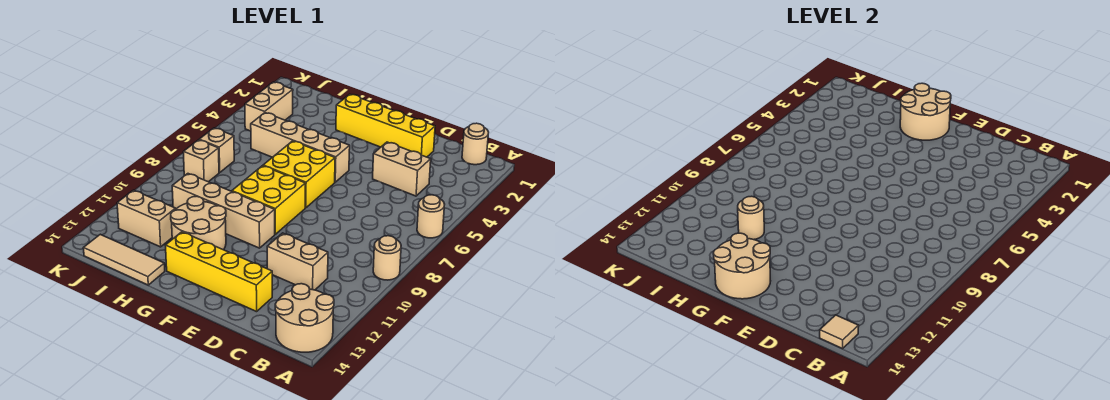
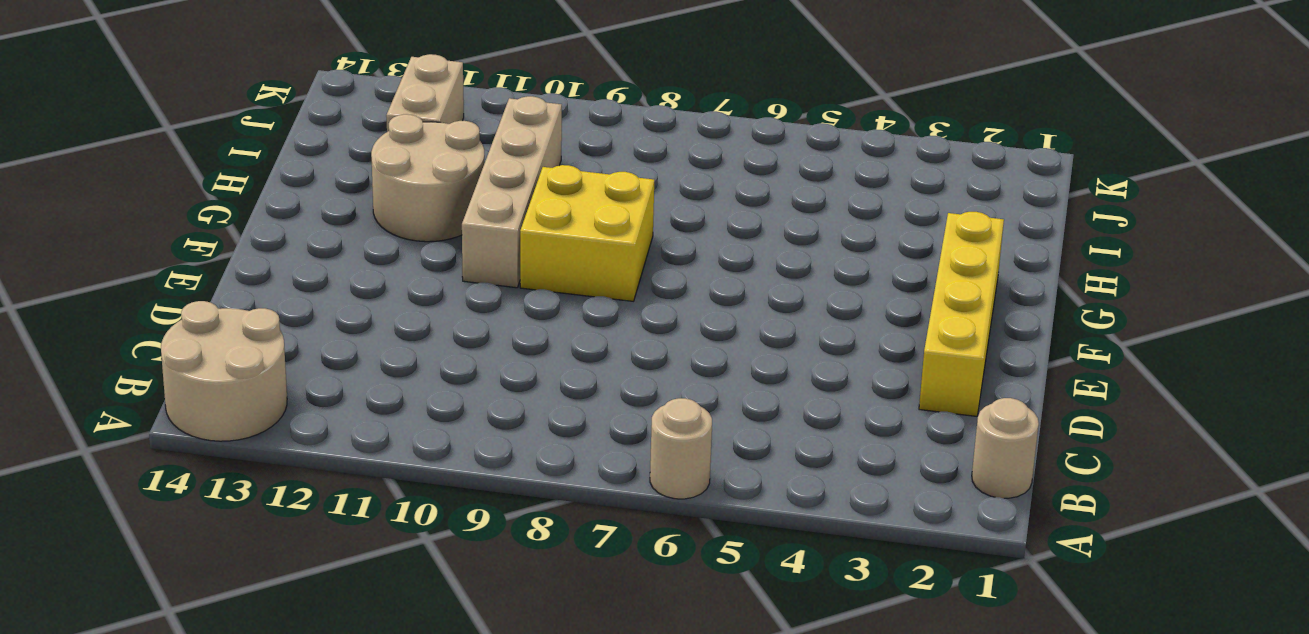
none -> tan round brick A9 level 1
none -> tan brick C4:D4 level 1
none -> tan brick C11:D11 level 1

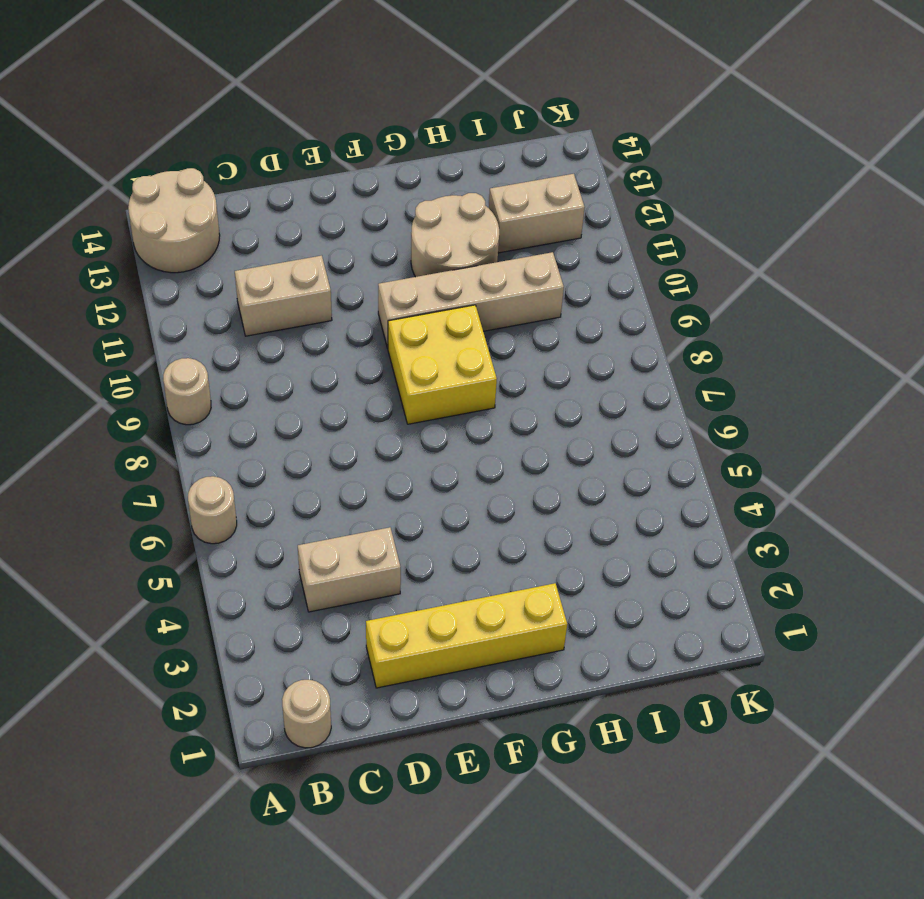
none -> yellow brick D13:G13 level 1
none -> tan brick F5:I5 level 1
none -> yellow brick F6:G7 level 1

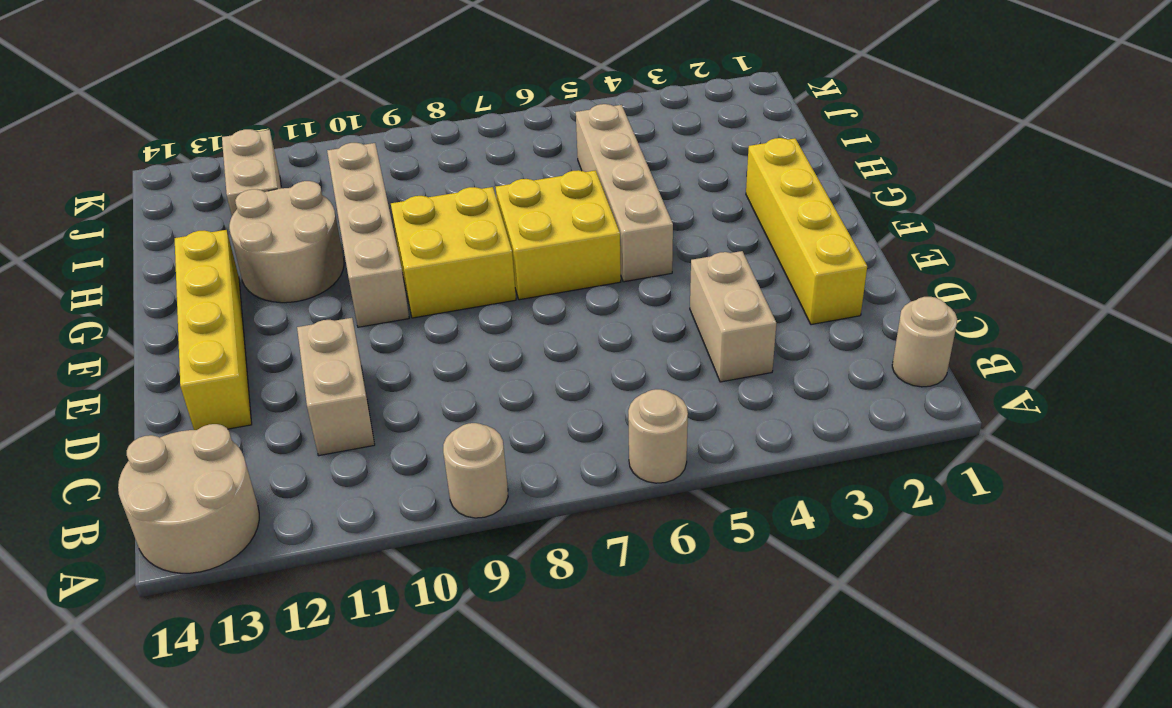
none -> tan tile H14:J14 level 1
none -> tan brick J3:J4 level 1
none -> tan brick J7 level 1

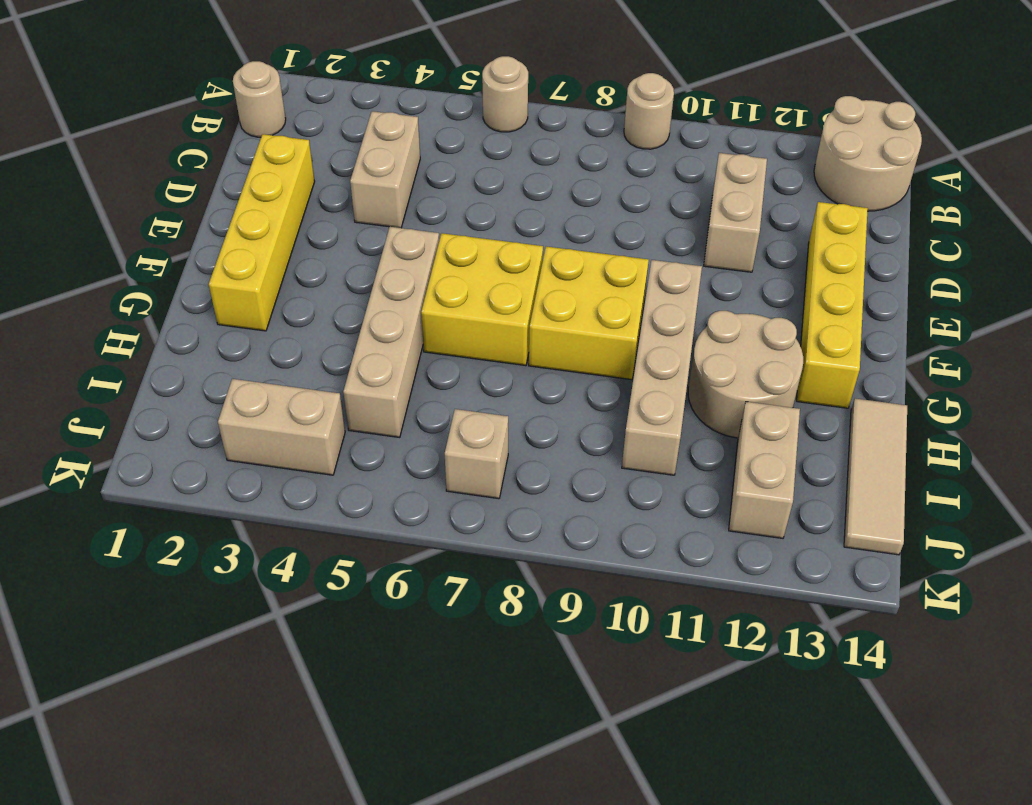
none -> tan brick J8 level 1
none -> tan tile B14 level 2
none -> tan round brick F1:G2 level 2

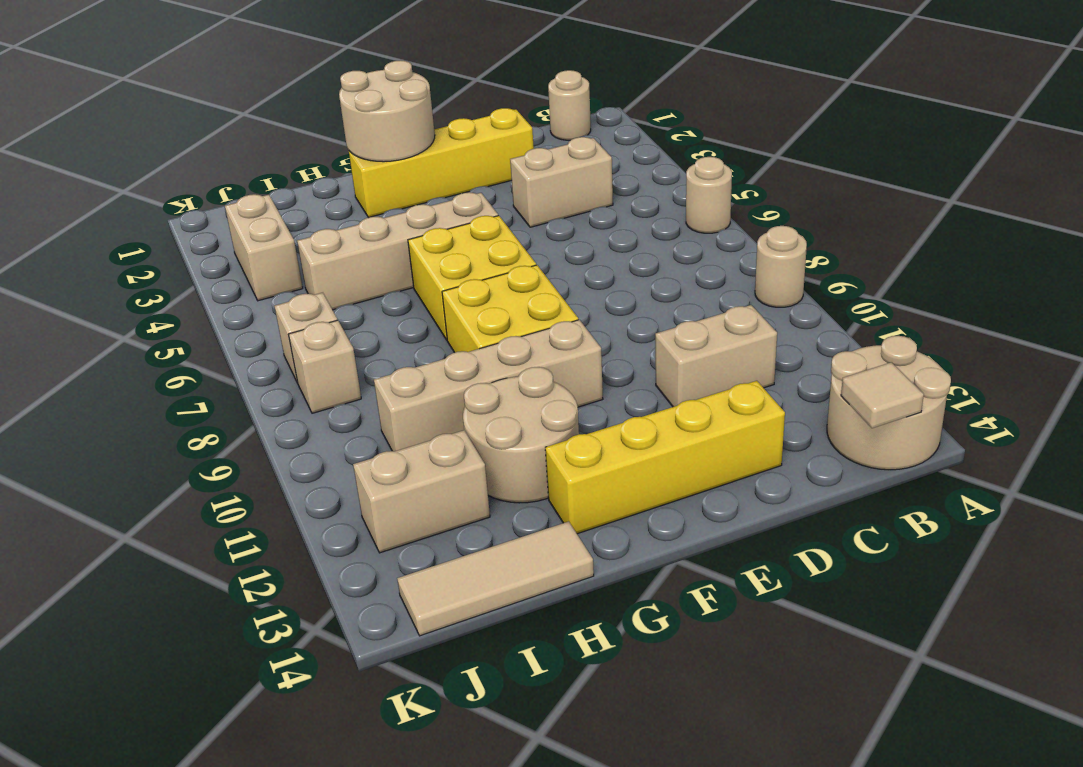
none -> tan round brick F13:G14 level 2
none -> tan round brick H11 level 2

